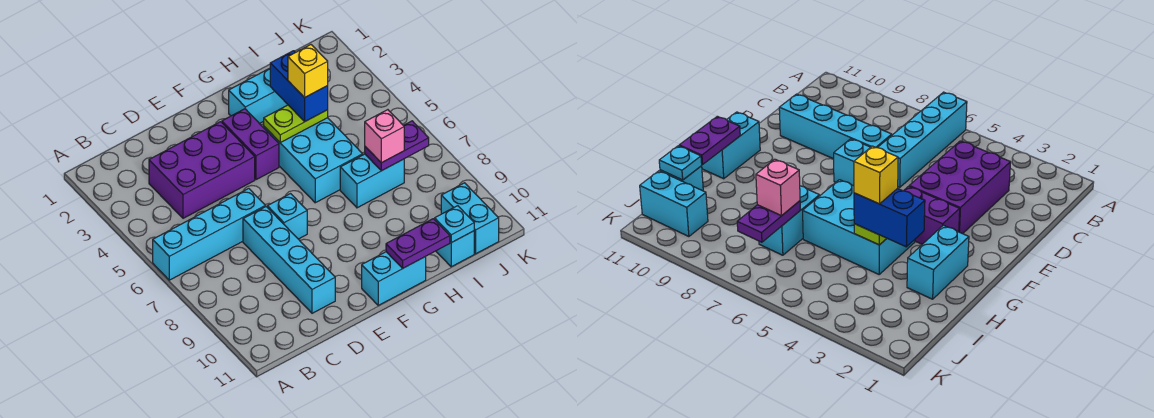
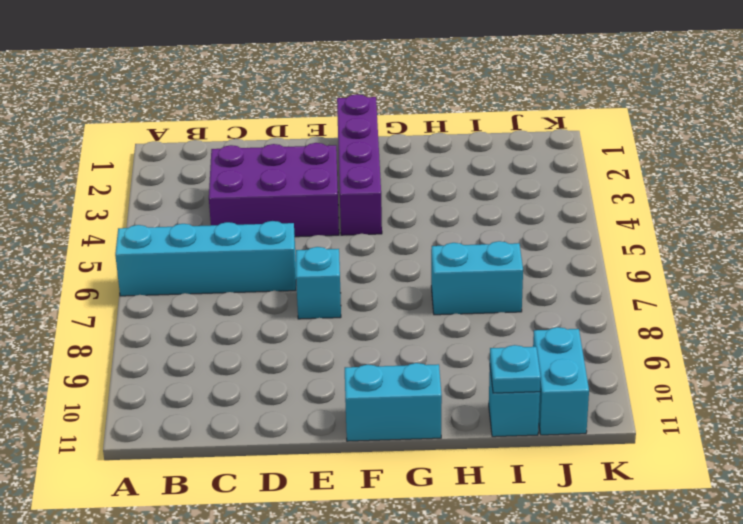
purple brick F1:F4 level 1 -> purple brick F3:F4 level 1
none -> cyan brick D7:D10 level 1
none -> cyan brick G2:H2 level 1
none -> cyan brick G4:H6 level 1

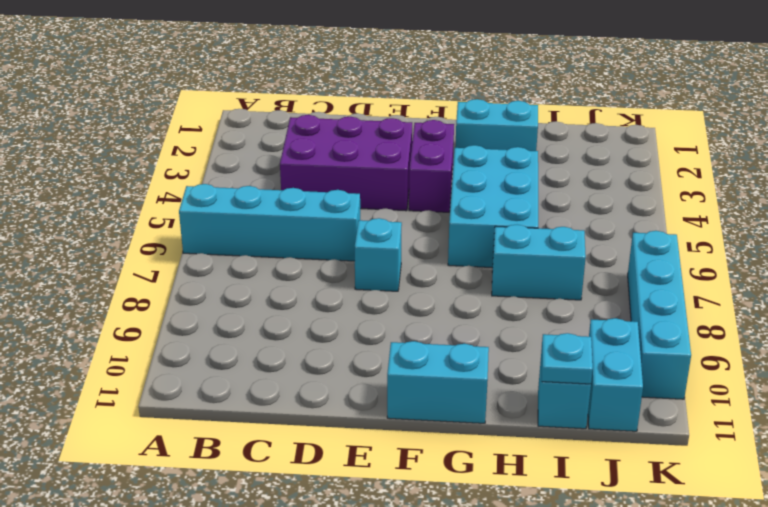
cyan brick K7:K10 level 1 -> cyan brick D7:D10 level 1
none -> lime plate G4:H4 level 2
none -> purple plate G11:H11 level 2
none -> purple plate I7:J7 level 2

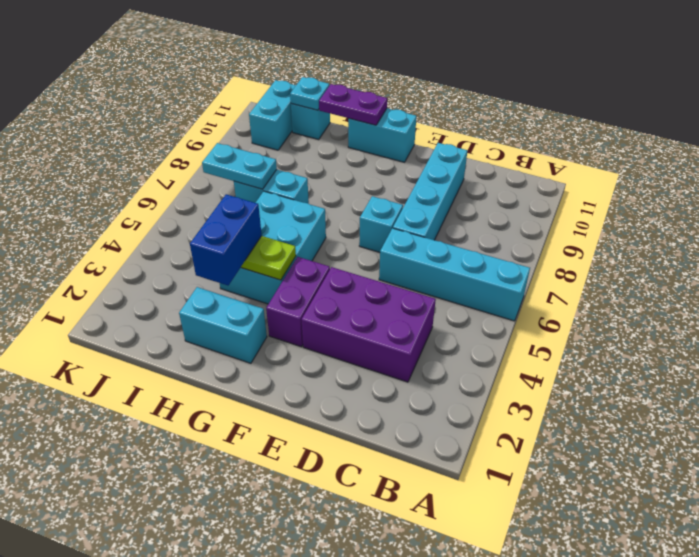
cyan plate I7:J7 level 2 -> purple plate I7:J7 level 2
none -> pink brick I7 level 3
none -> yellow brick H4 level 4

